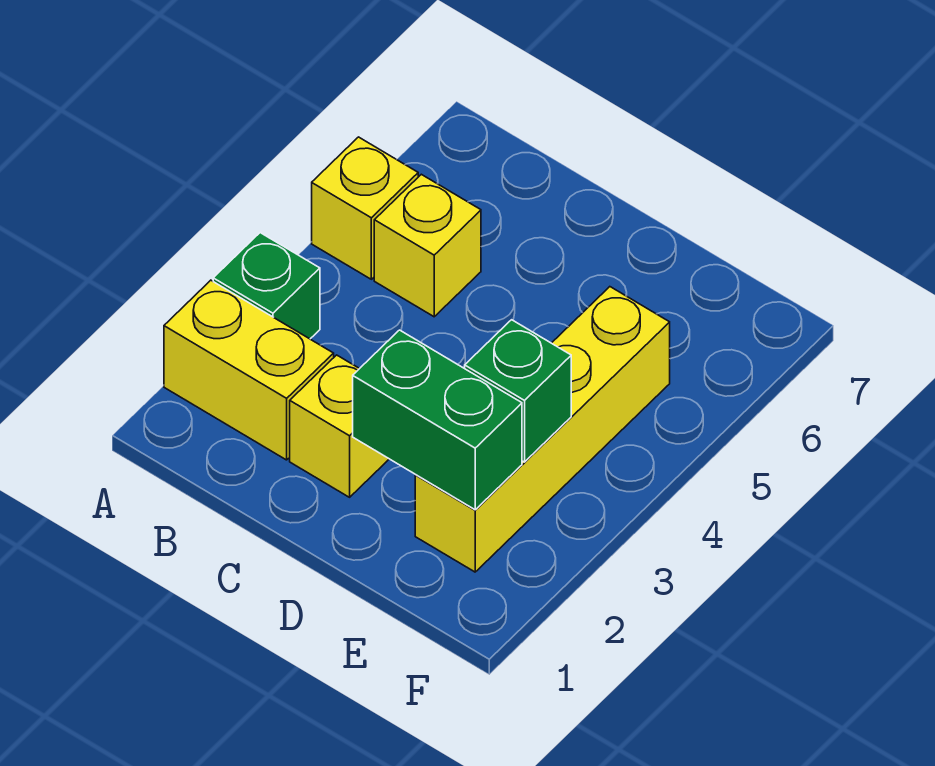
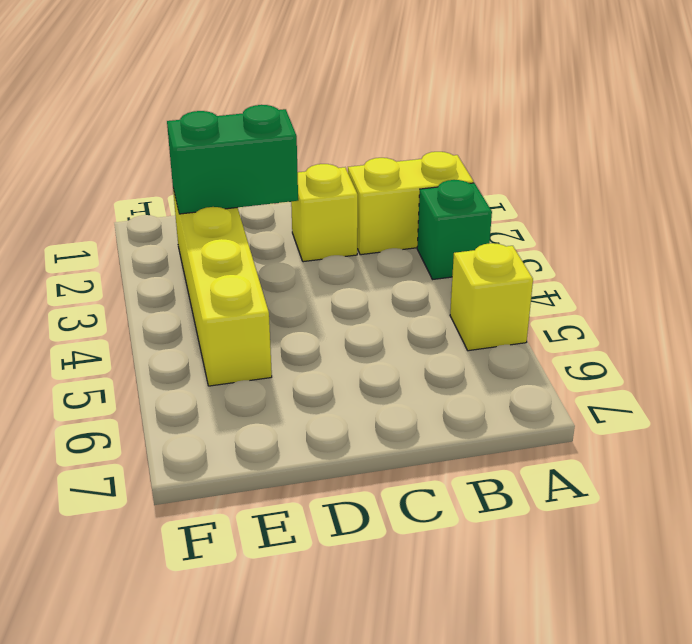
none -> yellow brick B5 level 1
none -> green brick E3 level 2

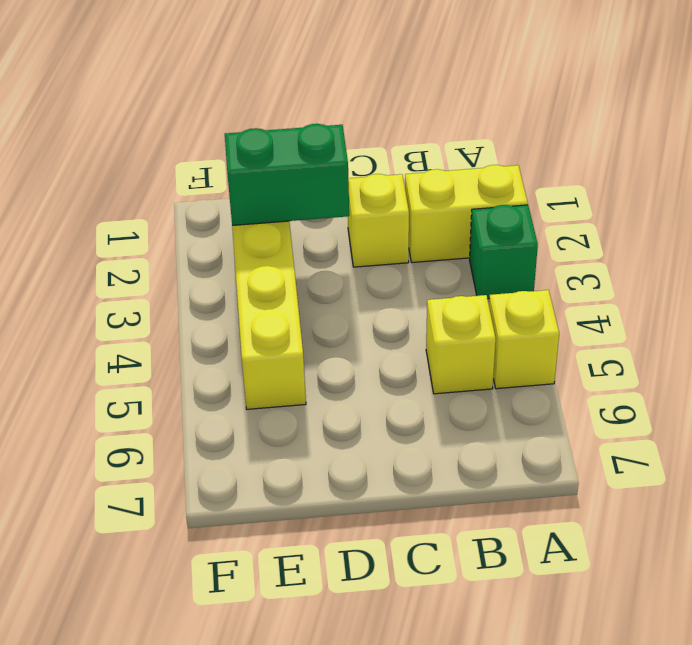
none -> green brick E3 level 2

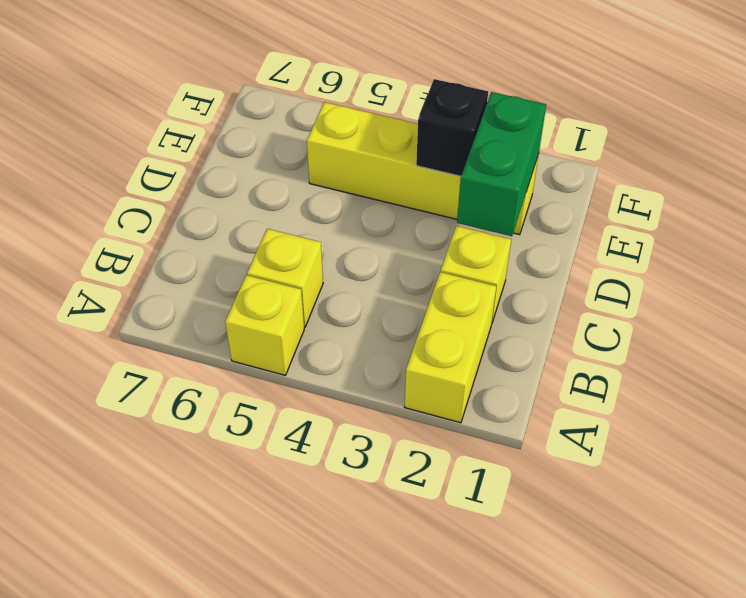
black brick E3 level 2 -> green brick E3 level 2
none -> green brick A3 level 1

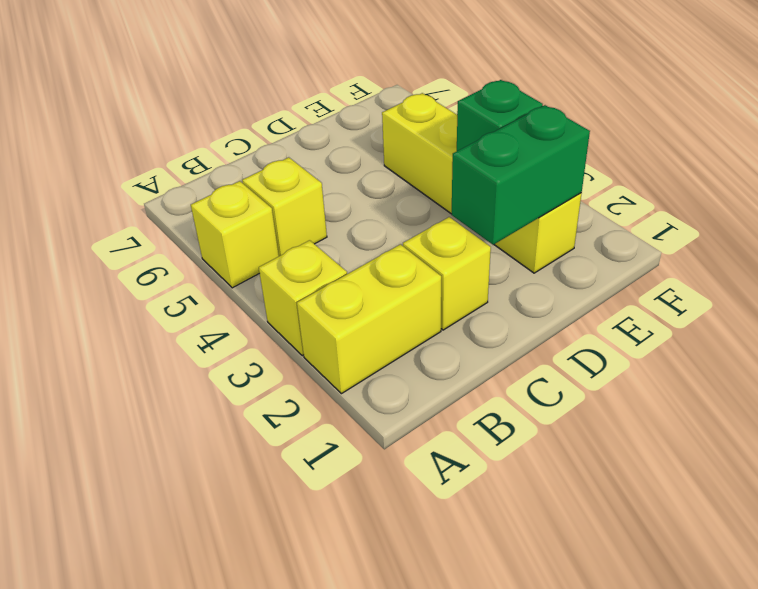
yellow brick A3 level 1 -> green brick A3 level 1

